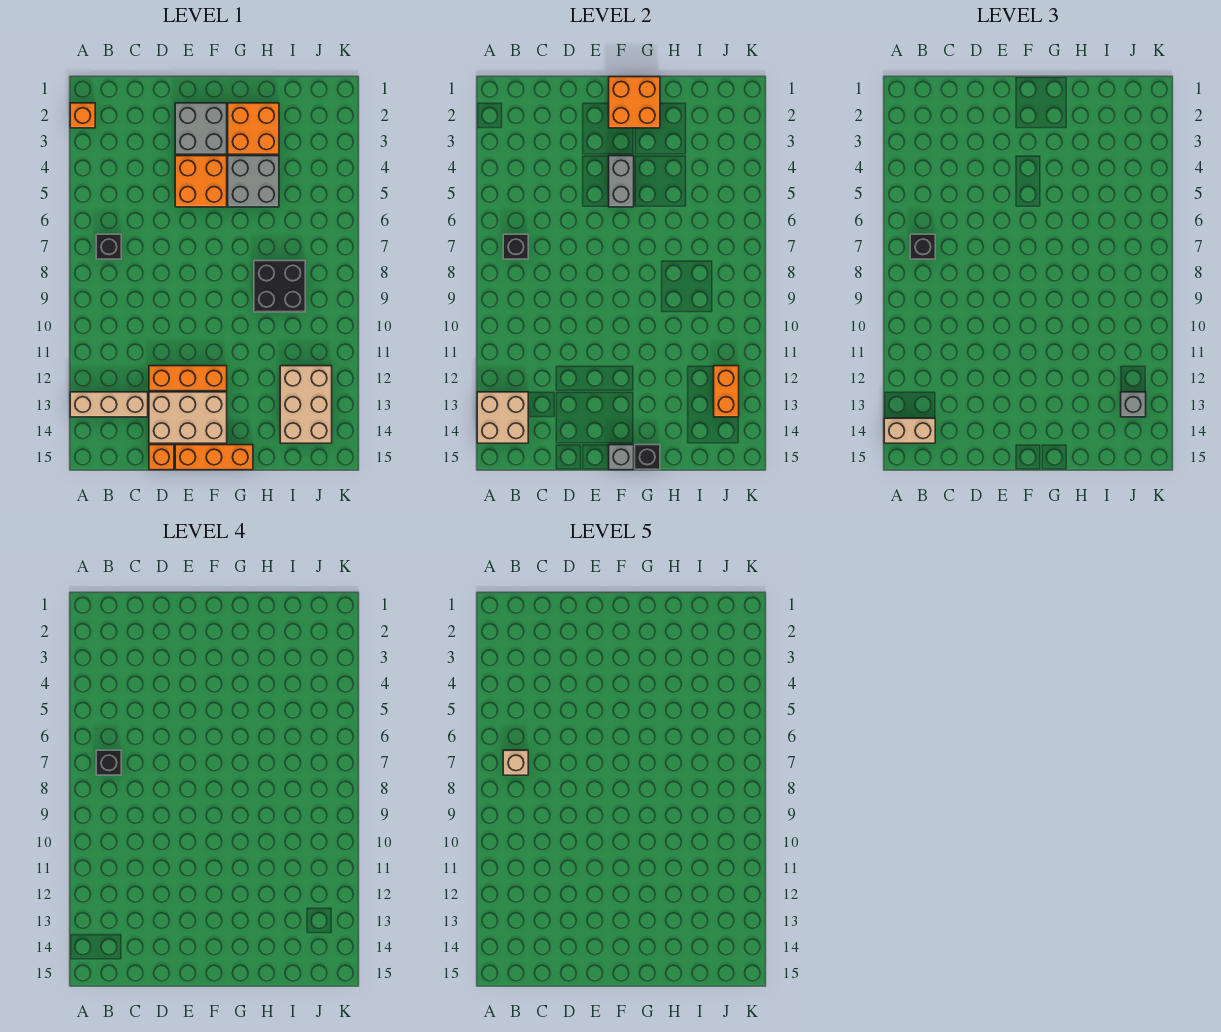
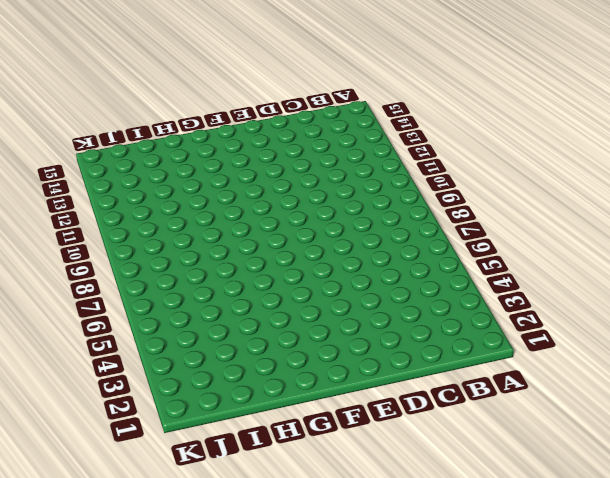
none -> orange brick A2 level 1
none -> tan brick A13:C13 level 1
none -> black brick B7 level 1

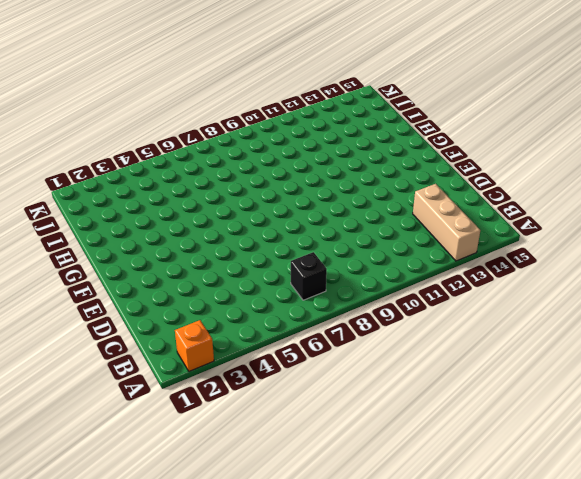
none -> orange brick D12:F12 level 1
none -> tan brick D13:F14 level 1
none -> orange brick D15 level 1

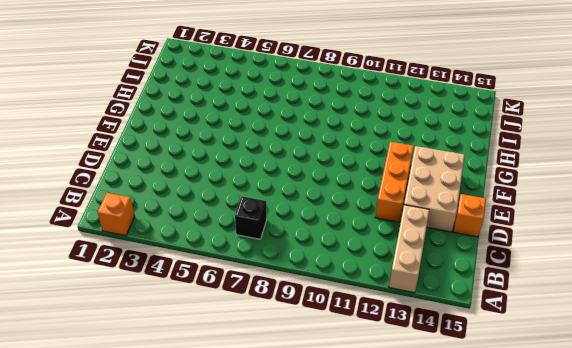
none -> grey brick E2:F3 level 1
none -> orange brick E4:F5 level 1
none -> orange brick E15:G15 level 1

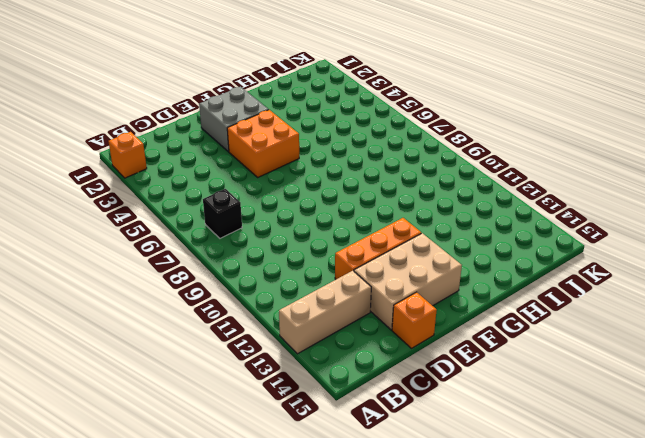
none -> orange brick E15:G15 level 1
none -> orange brick G2:H3 level 1
none -> grey brick G4:H5 level 1

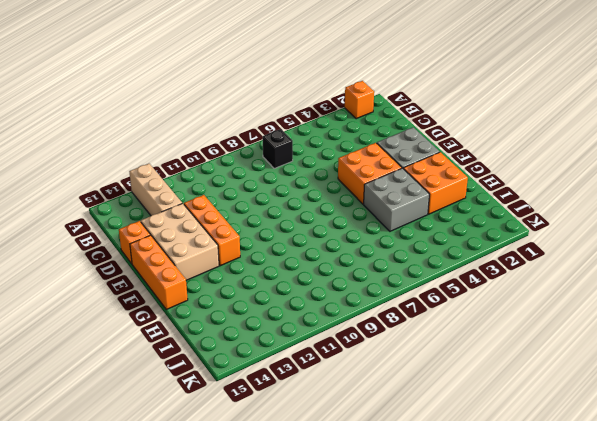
none -> black brick H8:I9 level 1
none -> tan brick I12:J14 level 1
none -> tan brick A13:B14 level 2

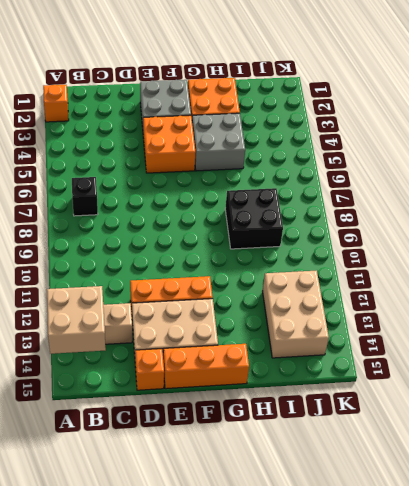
none -> black brick B7 level 2
none -> orange brick F1:G2 level 2
none -> grey brick F4:F5 level 2

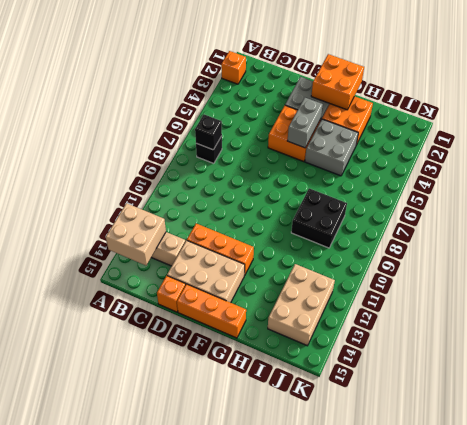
none -> grey brick F15 level 2
none -> black brick G15 level 2
none -> orange brick J12:J13 level 2

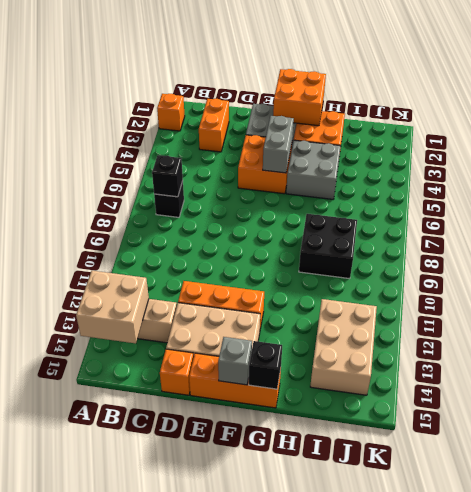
orange brick C2:C3 level 1 -> orange brick J12:J13 level 2
none -> tan brick A14:B14 level 3
none -> black brick B7 level 3
none -> grey brick J13 level 3

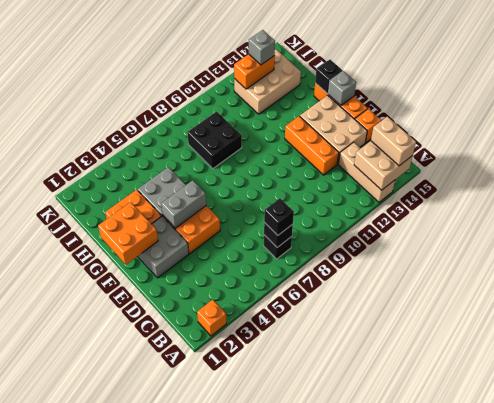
none -> black brick B7 level 4
none -> tan brick B7 level 5

